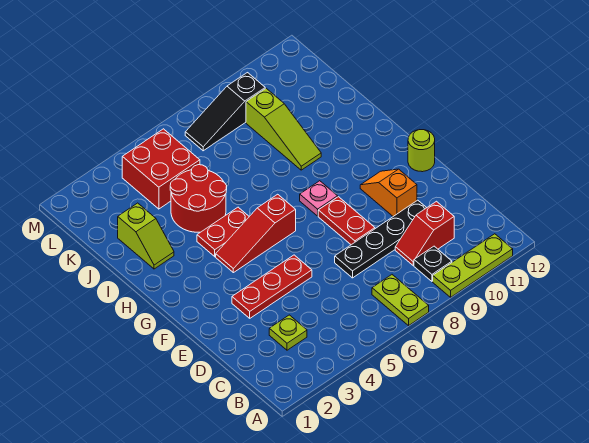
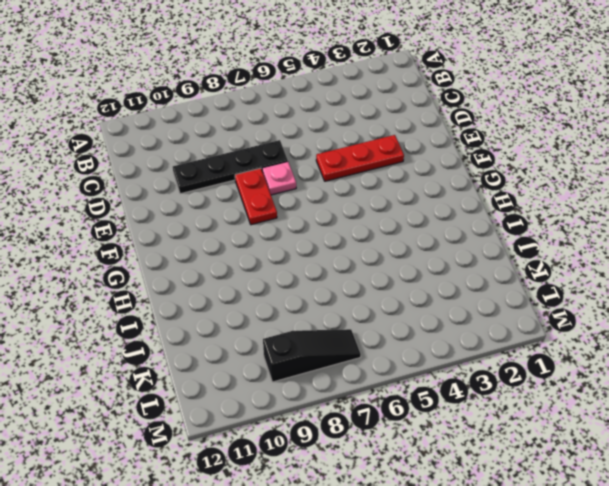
pink plate E7 level 1 -> pink plate G8 level 1
none -> lime plate A7:B7 level 1
none -> lime plate A9:A11 level 1
none -> black plate B9 level 1

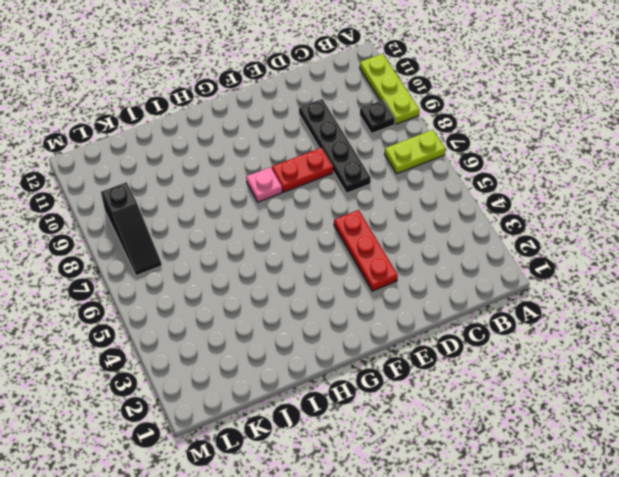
none -> lime plate C3 level 1
none -> red slope C9:C10 level 1 top 10
none -> orange slope E10:F10 level 1 top E

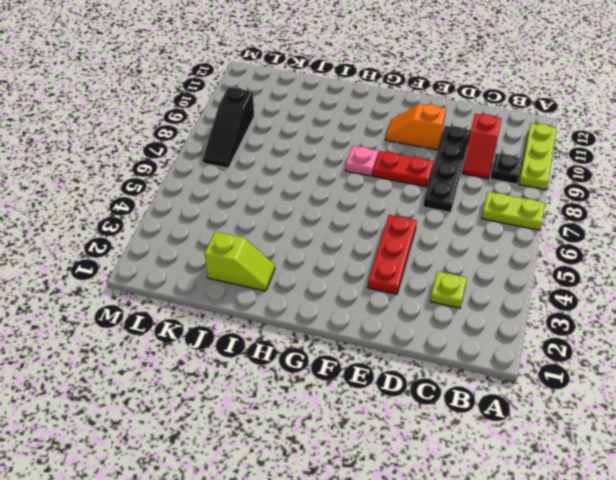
none -> lime round brick F12 level 1
none -> red slope G4:G6 level 1 top 6
none -> red plate H4:H5 level 1

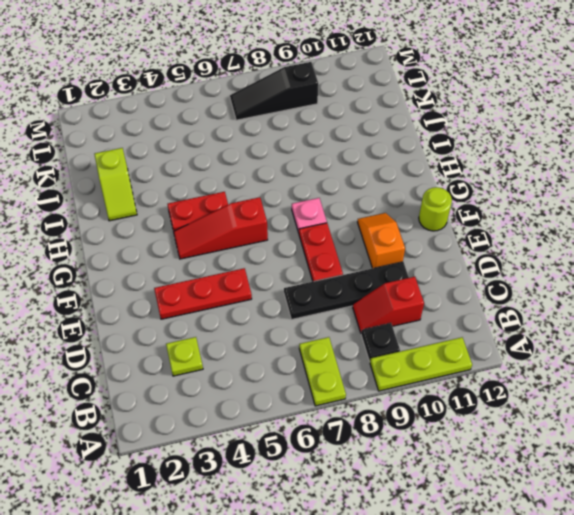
none -> red round brick I4:J5 level 1
none -> lime slope I9:K9 level 1 top K
none -> red brick K4:L5 level 1

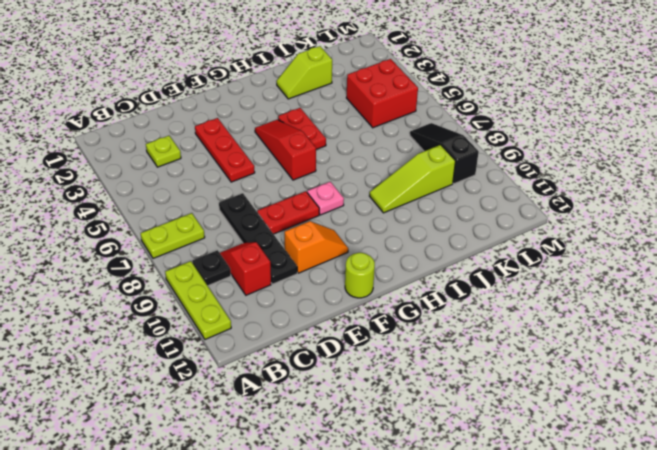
none -> red round brick I4:J5 level 1

